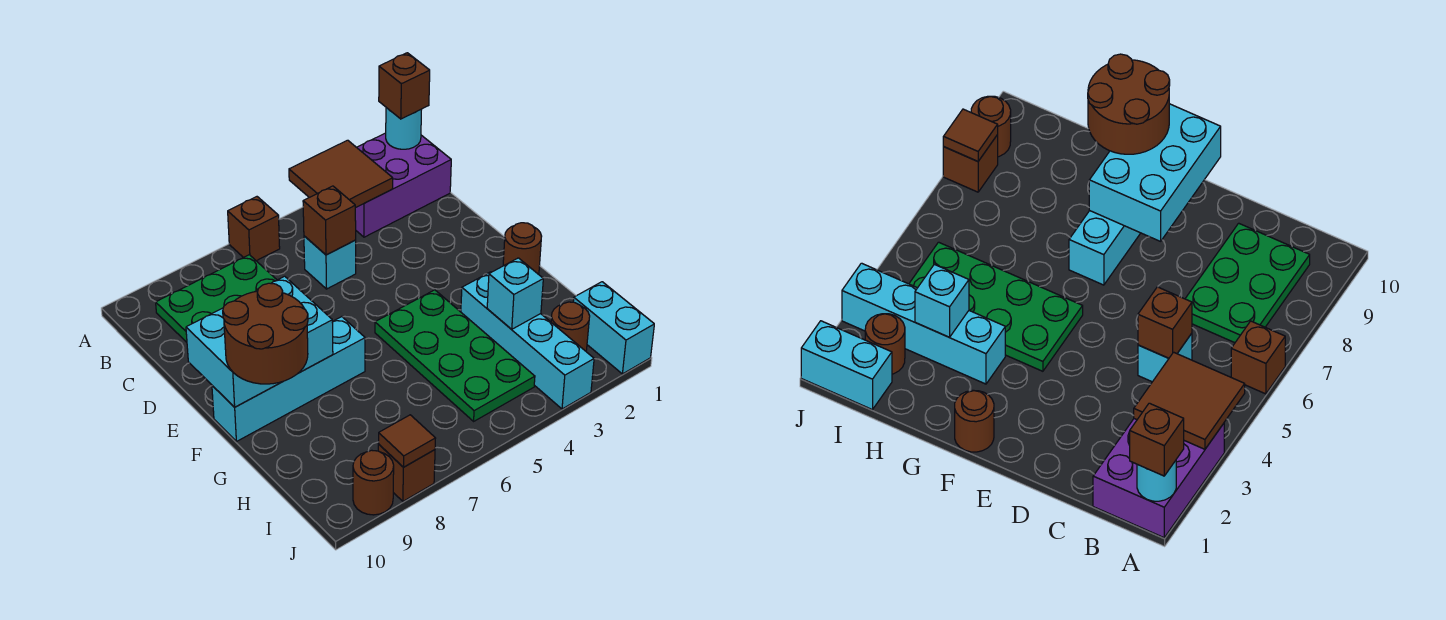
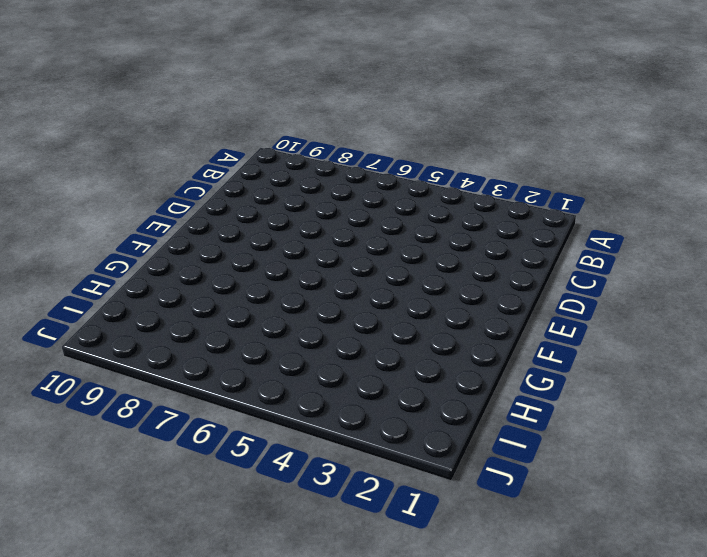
none -> purple brick A1:B3 level 1
none -> brown brick A6 level 1
none -> green plate B7:C9 level 1

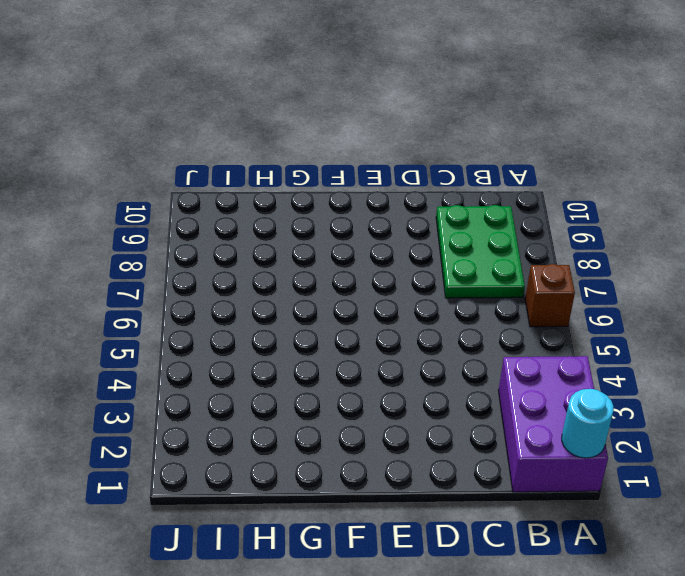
none -> cyan brick C5 level 1
none -> brown round brick F1 level 1
none -> green plate F4:I5 level 1

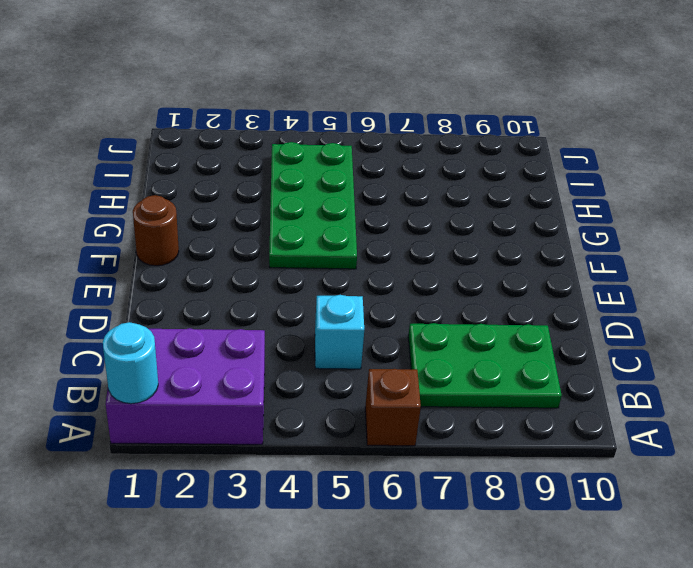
none -> cyan brick F7:F10 level 1
none -> cyan brick G3:J3 level 1
none -> cyan brick I1:J1 level 1

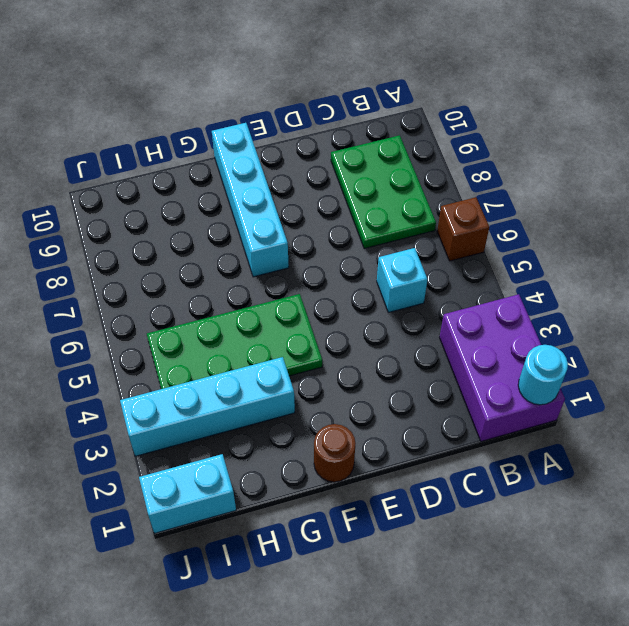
none -> brown round brick I2 level 1
none -> brown brick J8 level 1
none -> brown round brick J9 level 1

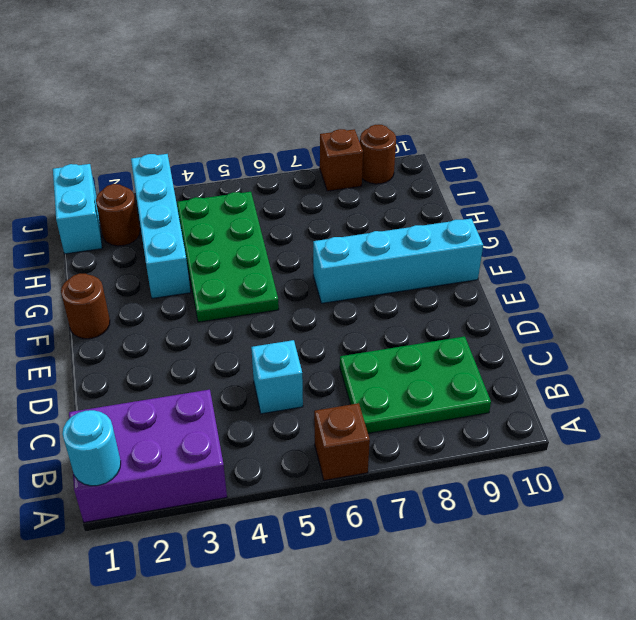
none -> brown tile A3:B4 level 2
none -> brown brick C5 level 2
none -> cyan brick E8:F10 level 2

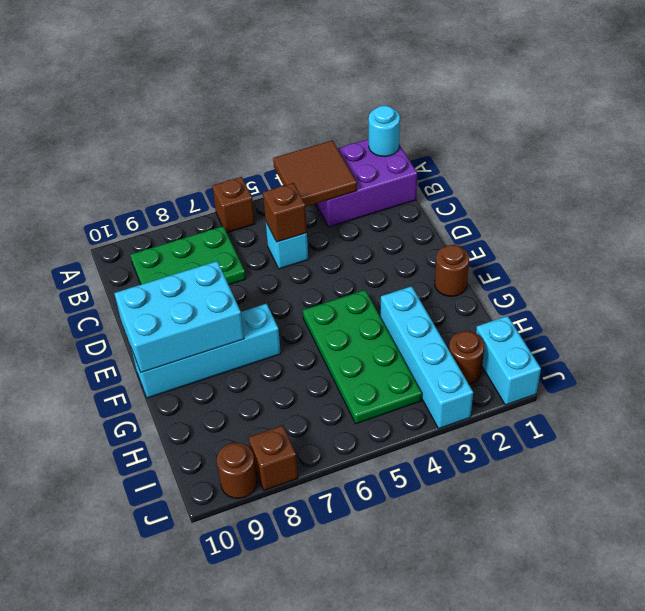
none -> cyan brick H3 level 2
none -> brown tile J8 level 2
none -> brown brick A1 level 3

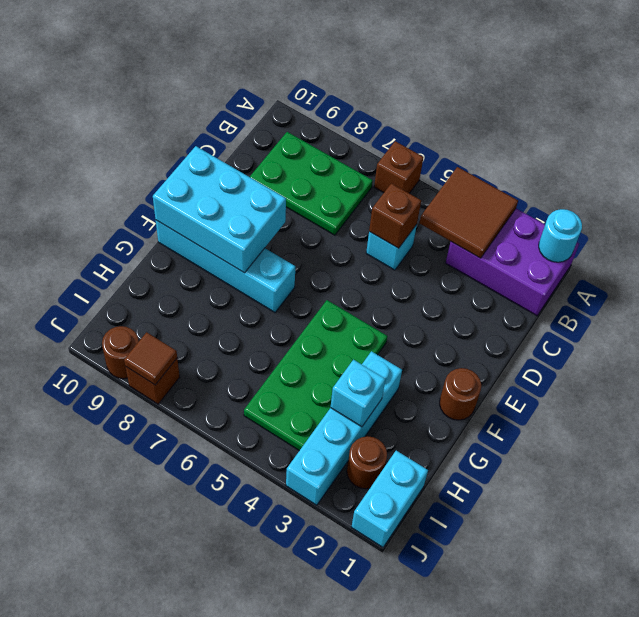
none -> brown brick A1 level 3
none -> brown round brick F9:G10 level 3

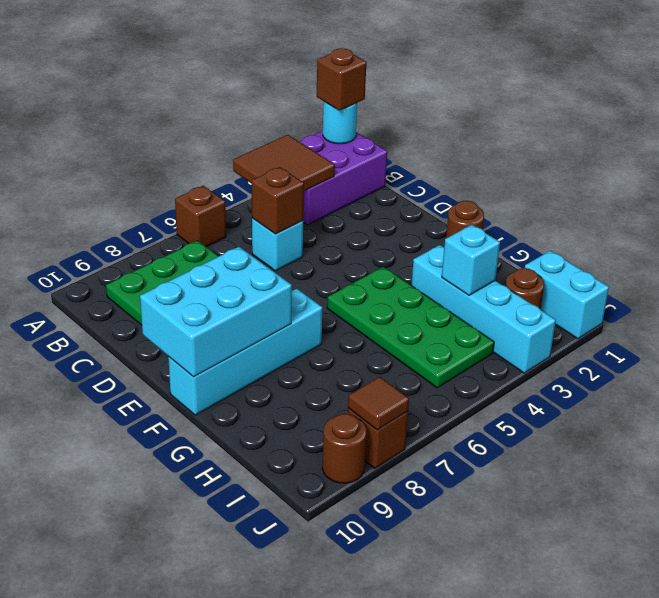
none -> brown round brick F9:G10 level 3

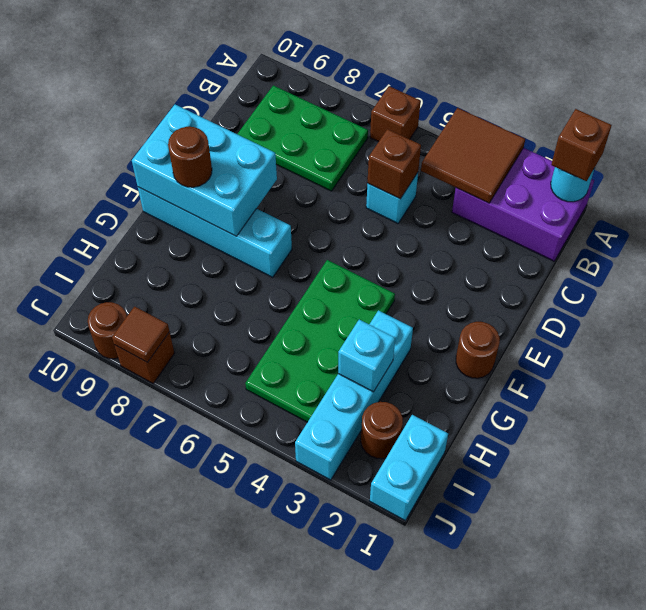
brown round brick F9 level 3 -> brown round brick F9:G10 level 3

